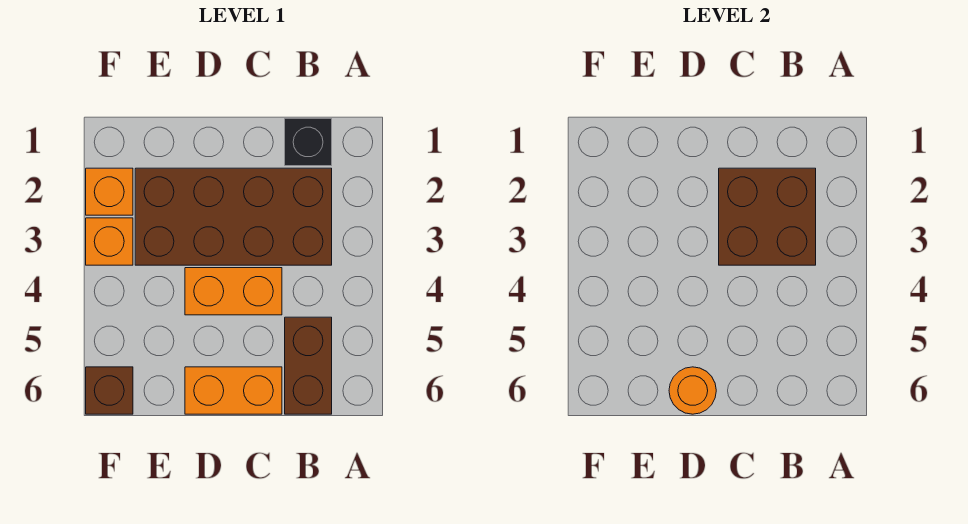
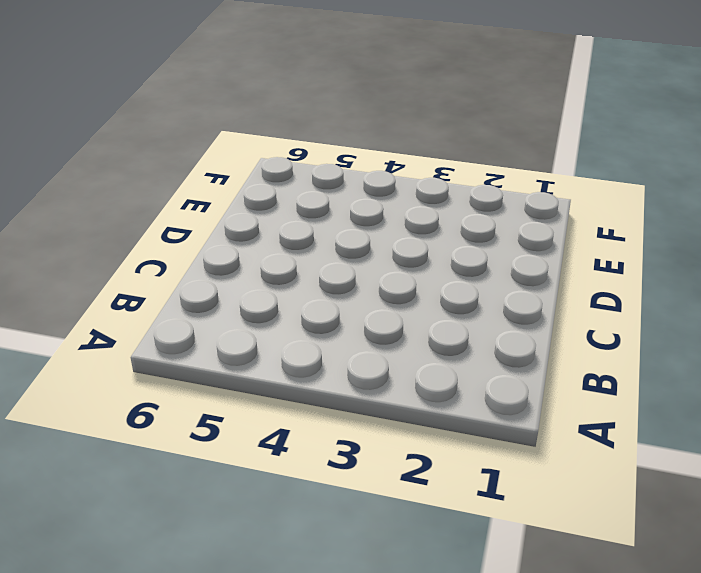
none -> black brick B1 level 1
none -> brown brick B2:E3 level 1

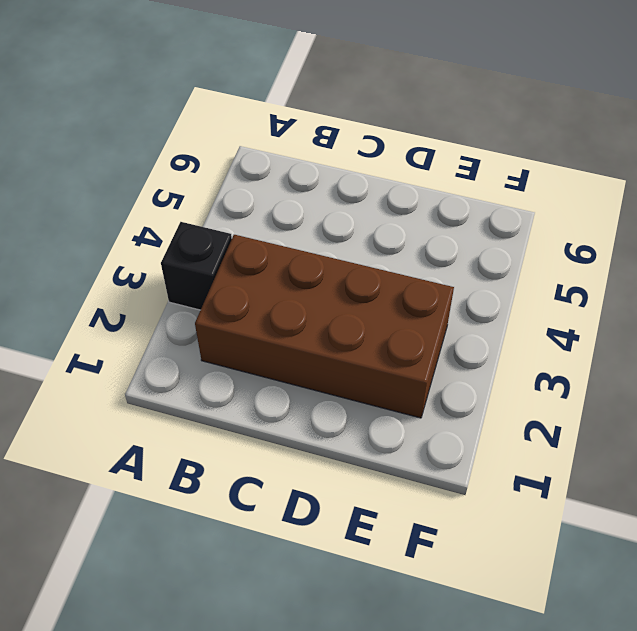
black brick A3 level 1 -> black brick B1 level 1
none -> brown brick B5:B6 level 1
none -> orange brick C4:D4 level 1

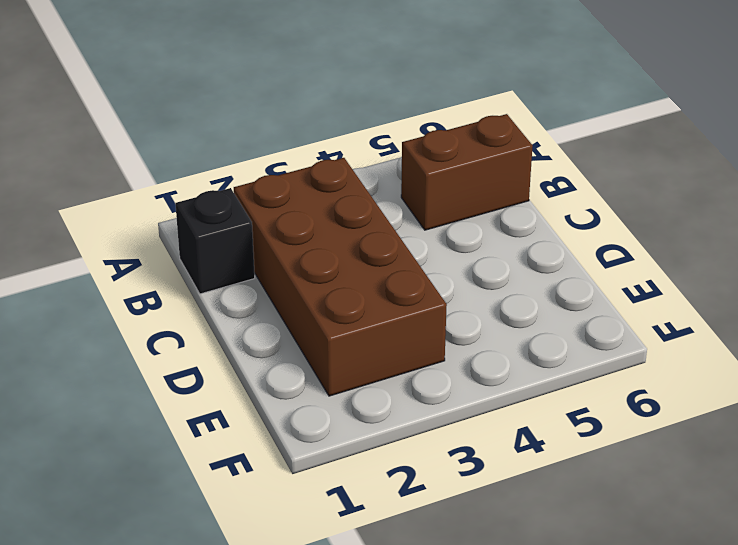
none -> orange brick C4:D4 level 1
none -> orange brick C6:D6 level 1

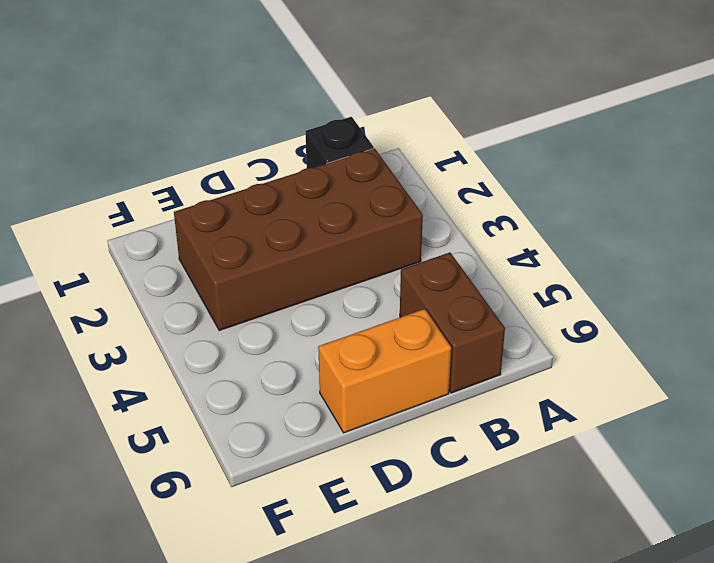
none -> orange brick C4:D4 level 1
none -> orange brick F2 level 1

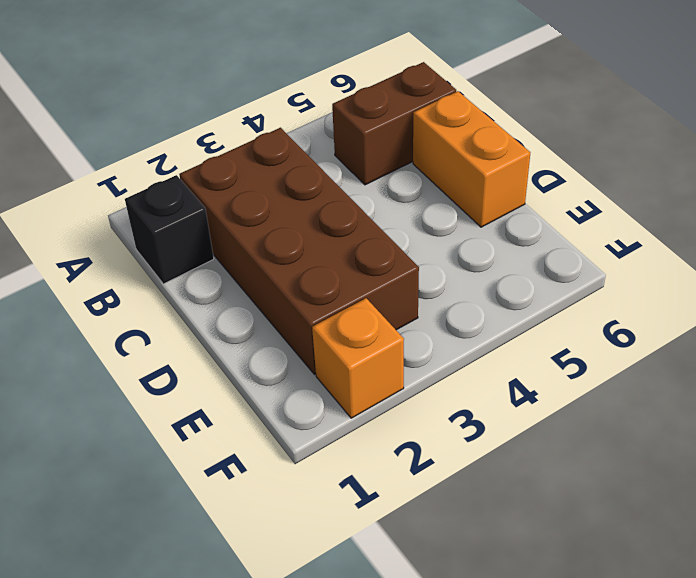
none -> orange brick C4:D4 level 1
none -> orange brick F3 level 1

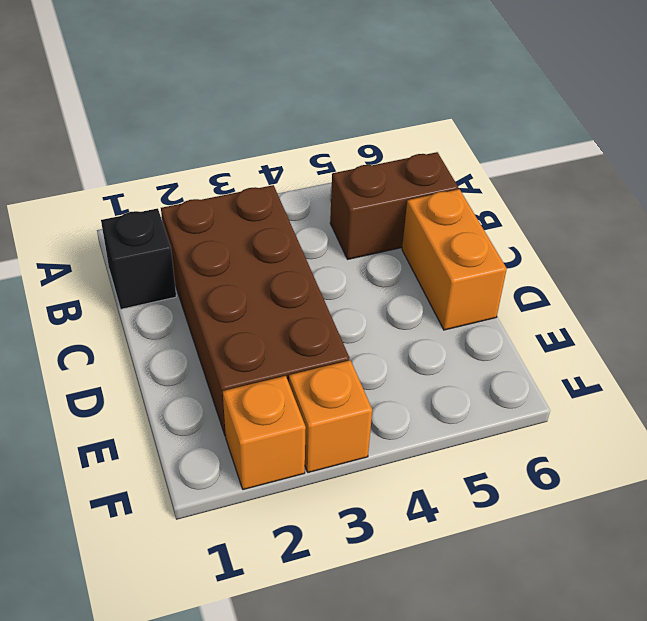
none -> orange brick C4:D4 level 1
none -> brown brick F6 level 1

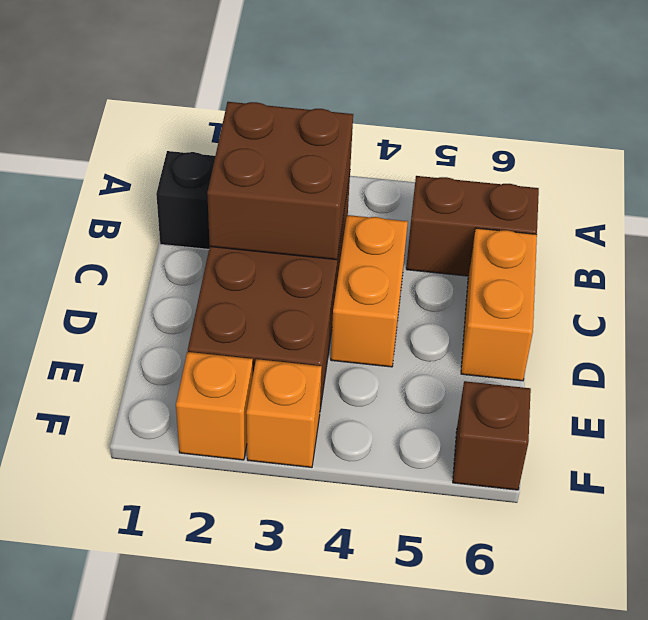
none -> orange round brick D6 level 2

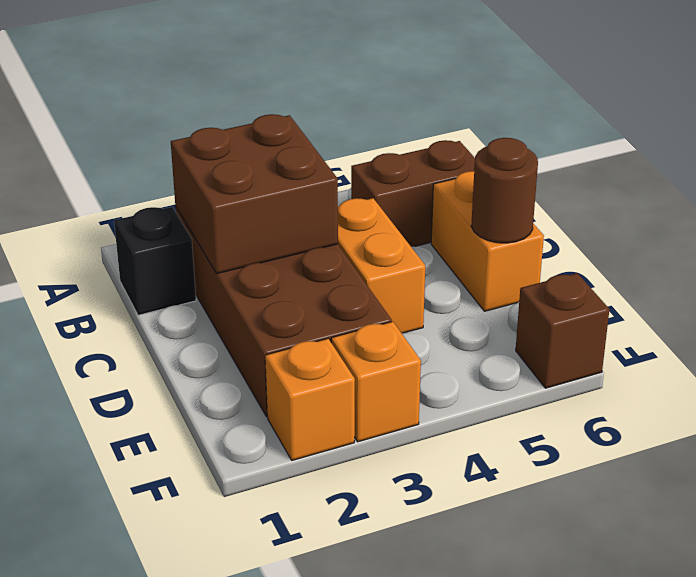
brown round brick D6 level 2 -> orange round brick D6 level 2

